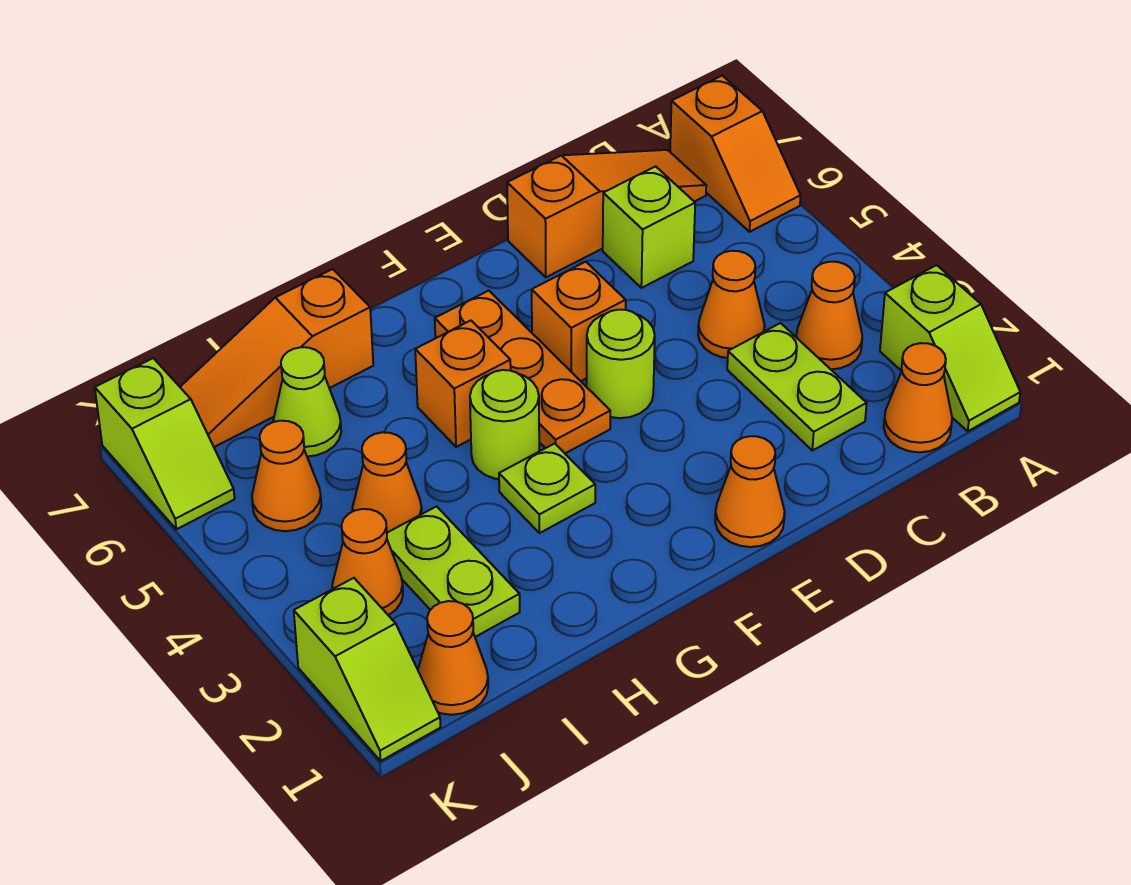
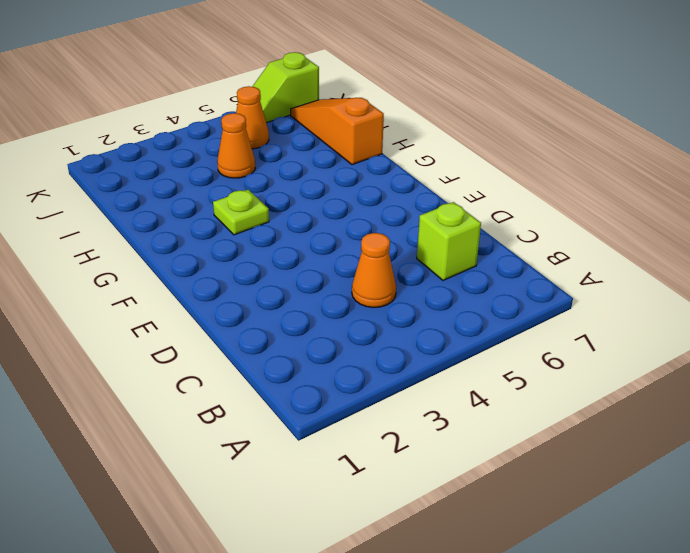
none -> lime slope A1:A2 level 1 top 2
none -> orange slope A6:A7 level 1 top 7
none -> orange cone B1 level 1

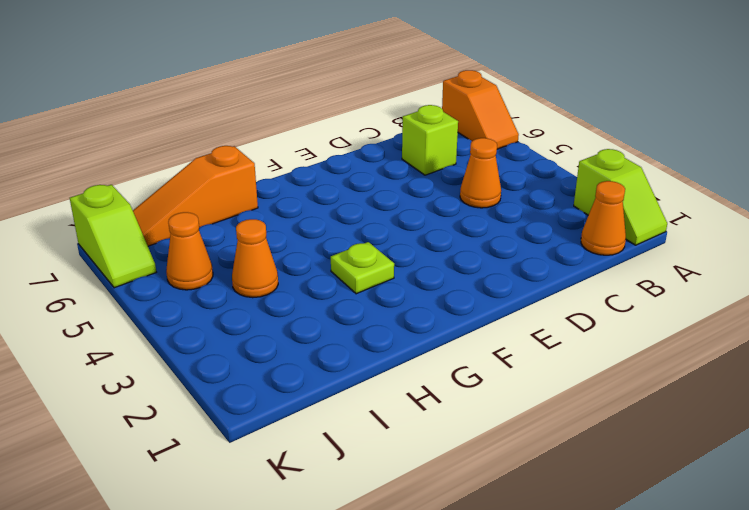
none -> orange cone B3 level 1
none -> orange slope B7:D7 level 1 top D
none -> lime plate C2:C3 level 1

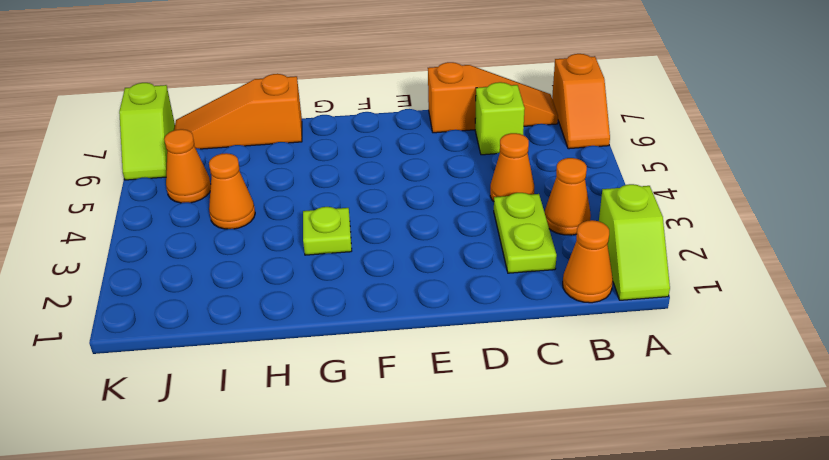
none -> orange cone E1 level 1
none -> lime round brick E4 level 1
none -> orange brick E5 level 1

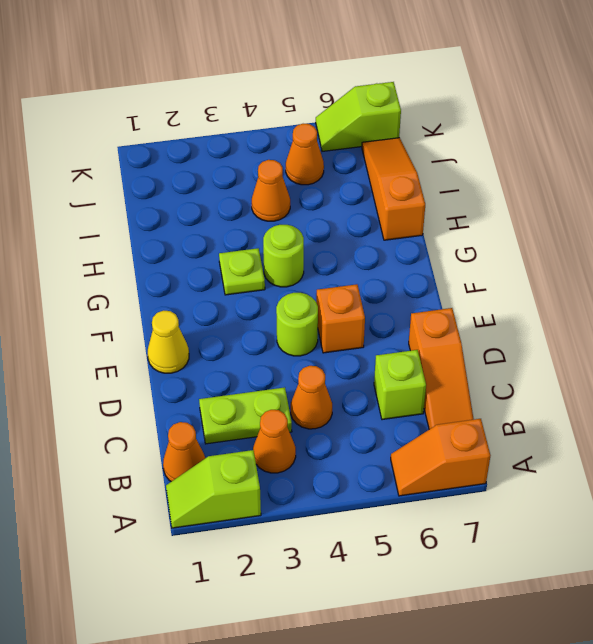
yellow cone E1 level 1 -> orange cone E1 level 1
none -> orange plate F4:F6 level 1
none -> orange brick G5 level 1
none -> lime plate I2:I3 level 1

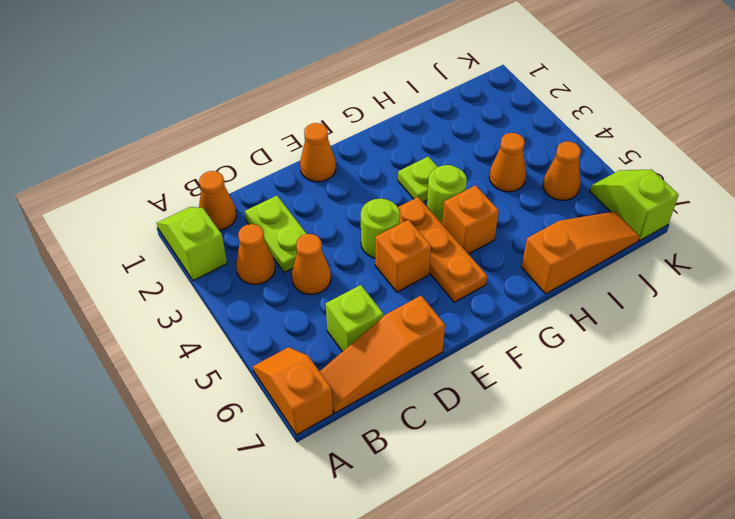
none -> lime plate I2:I3 level 1
none -> lime cone I6 level 1
none -> orange cone J1 level 1

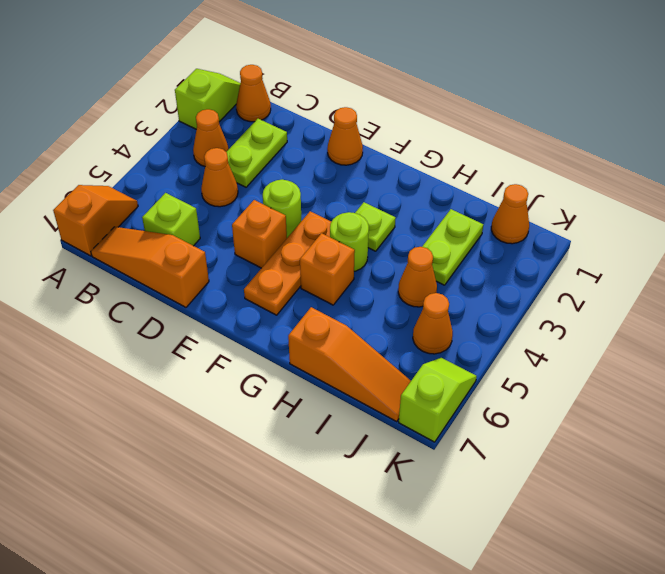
none -> lime cone I6 level 1
none -> orange cone J3 level 1
none -> lime slope K1:K2 level 1 top 2

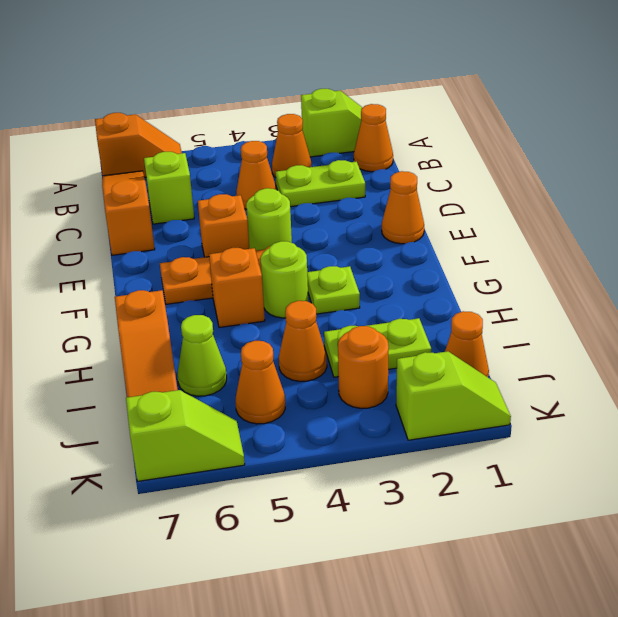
orange round brick J3 level 1 -> orange cone J3 level 1

